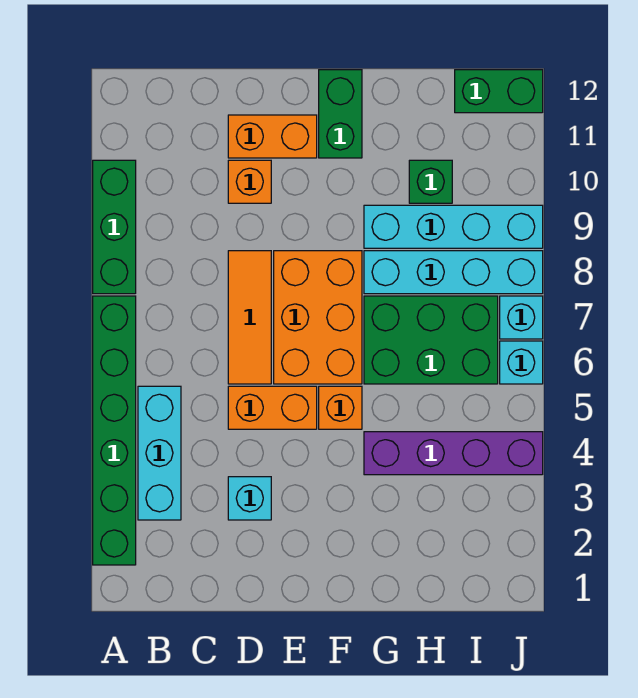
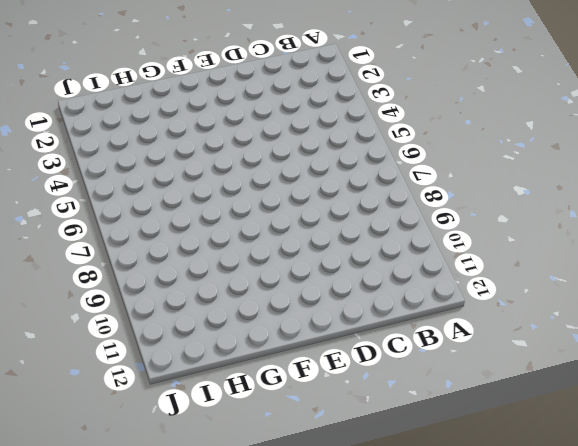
none -> green brick A2:A7 level 1
none -> green brick A8:A10 level 1
none -> cyan brick B3:B5 level 1

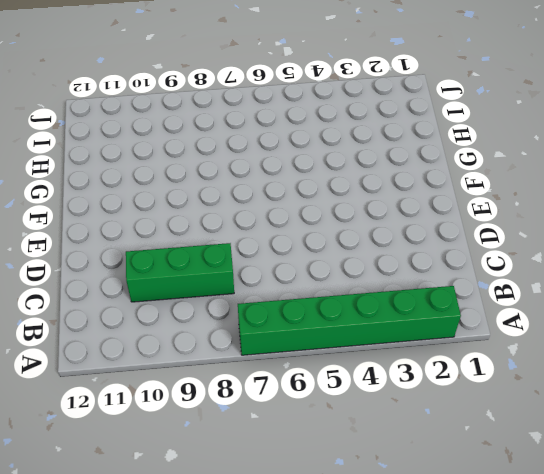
green brick C8:C10 level 1 -> green brick A8:A10 level 1
none -> cyan brick B3:B5 level 1
none -> cyan brick D3 level 1
none -> orange brick D5:E5 level 1

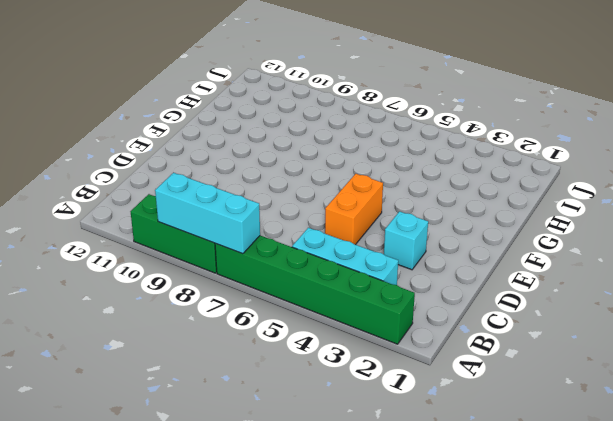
cyan brick A7:A9 level 2 -> none
none -> orange tile D6:D8 level 1
none -> orange brick D10 level 1
none -> orange brick D11:E11 level 1

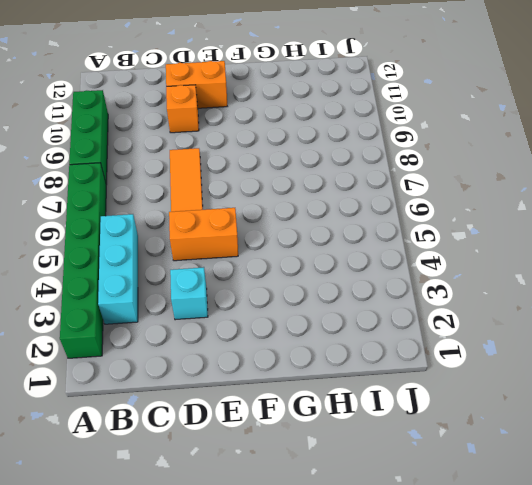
none -> orange brick E6:F8 level 1
none -> orange brick F5 level 1
none -> green brick F11:F12 level 1

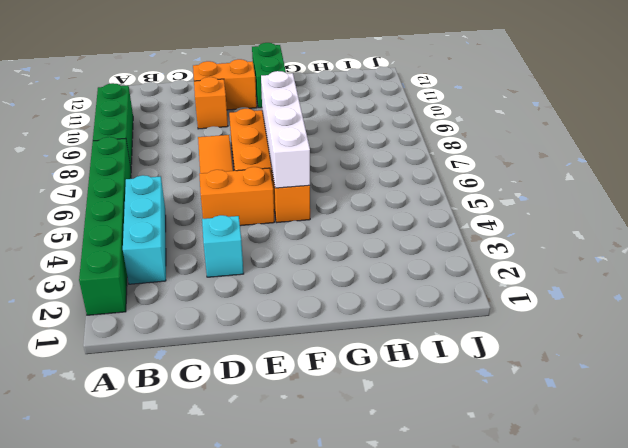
white brick F5:F8 level 2 -> none
none -> purple brick G4:J4 level 1
none -> green brick G6:I7 level 1
none -> cyan brick G8:J8 level 1

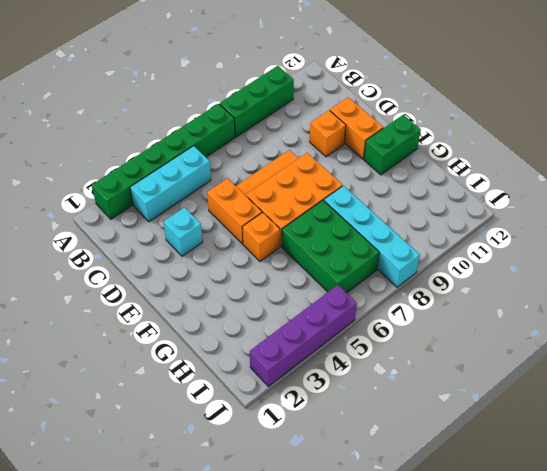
purple brick J2:J5 level 1 -> purple brick G4:J4 level 1
none -> cyan brick G9:J9 level 1
none -> green brick H10 level 1
none -> green brick I12:J12 level 1

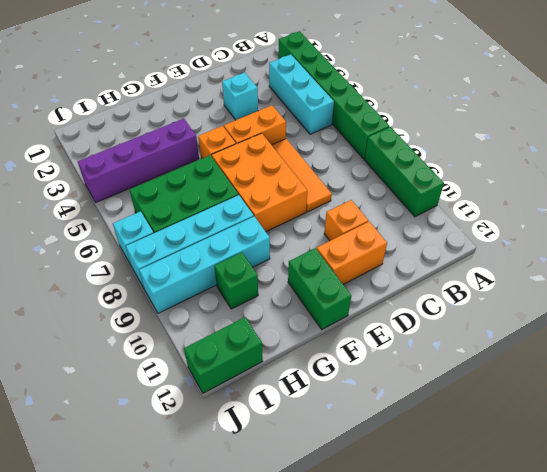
none -> cyan brick J6 level 1

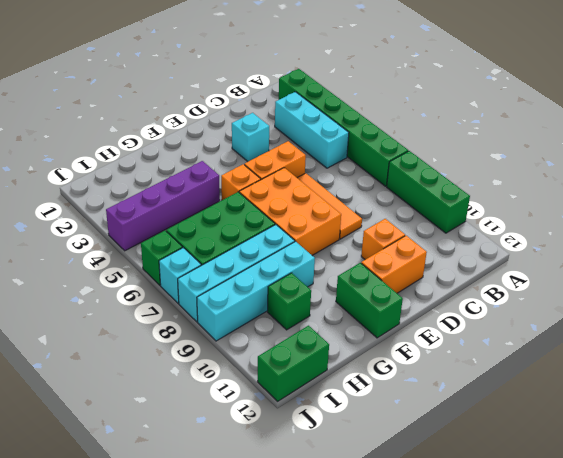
green brick J6 level 1 -> cyan brick J6 level 1

